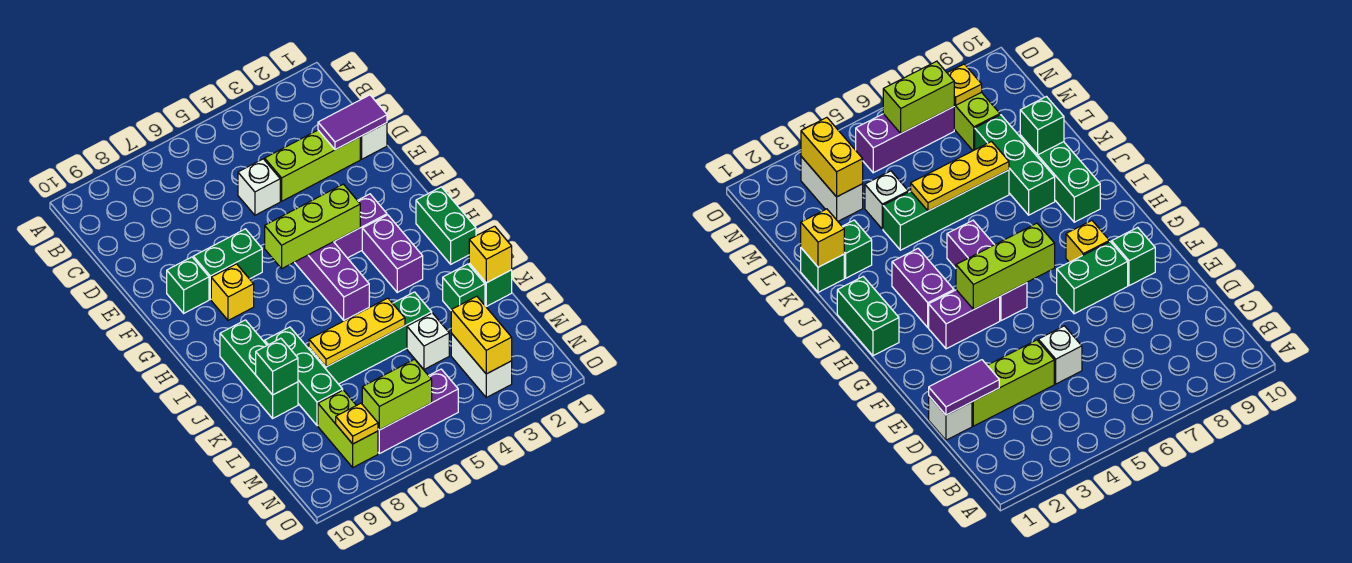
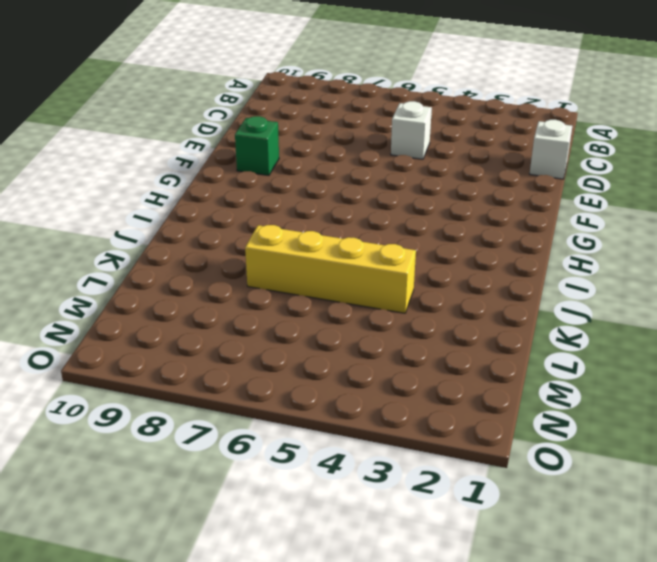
yellow brick K4:K7 level 1 -> green brick K4:K7 level 1
none -> lime brick D2:D4 level 1
none -> green brick F7:F8 level 1
none -> purple brick G3:G4 level 1

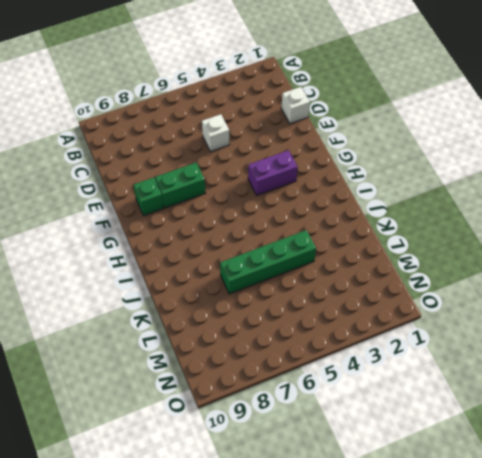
none -> lime brick D2:D4 level 1
none -> purple brick G5:I5 level 1
none -> yellow brick G8 level 1

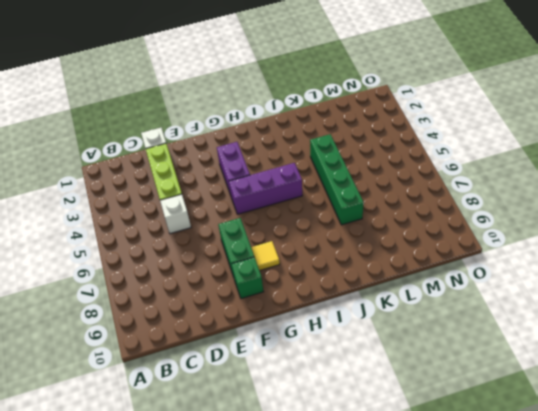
yellow tile G8 level 1 -> yellow brick G8 level 1
none -> green brick H1:I1 level 1
none -> purple brick H3:I3 level 1
none -> green brick I9:K9 level 1

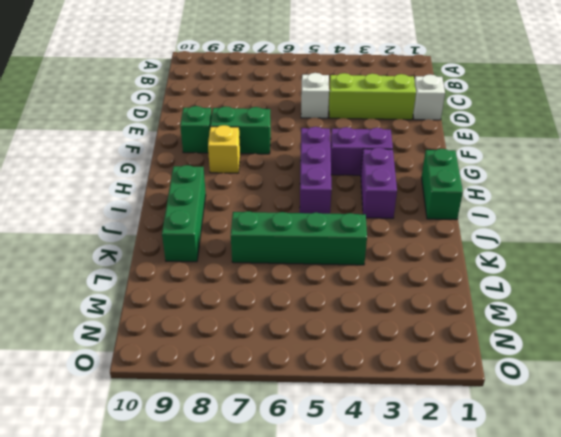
none -> green brick J8:L8 level 1
none -> green brick K1 level 1
none -> green brick K2 level 1

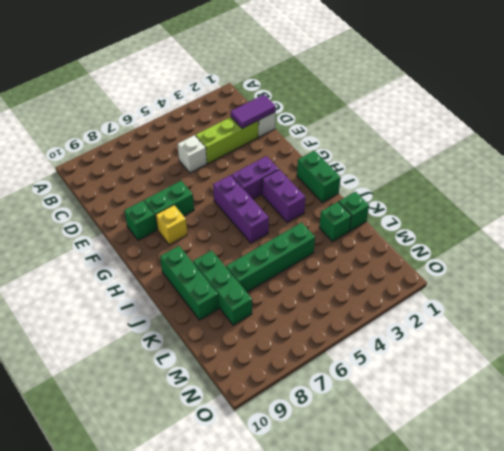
none -> white brick L4 level 1
none -> white brick M3:N3 level 1
none -> lime brick M8:N8 level 1

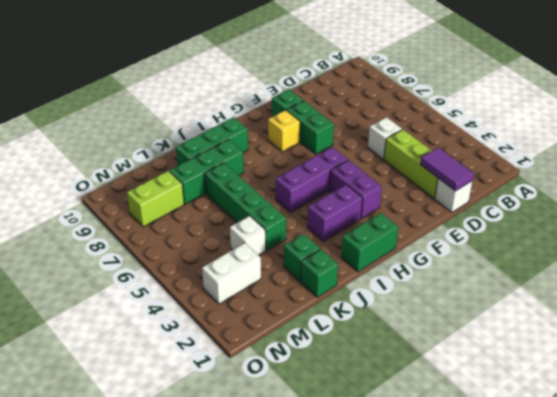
none -> purple brick N5:N7 level 1
none -> lime brick G4:G6 level 2
none -> yellow brick K1 level 2

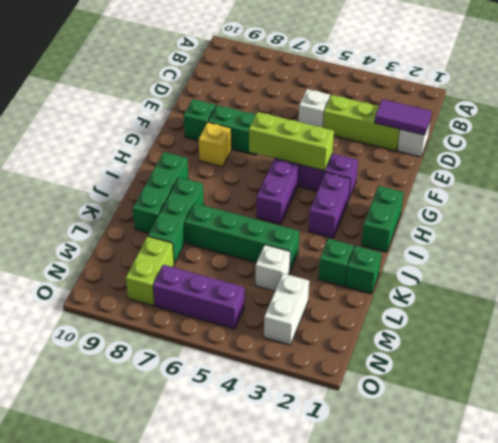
none -> yellow brick K1 level 2
none -> yellow plate K5:K7 level 2
none -> green brick K9 level 2

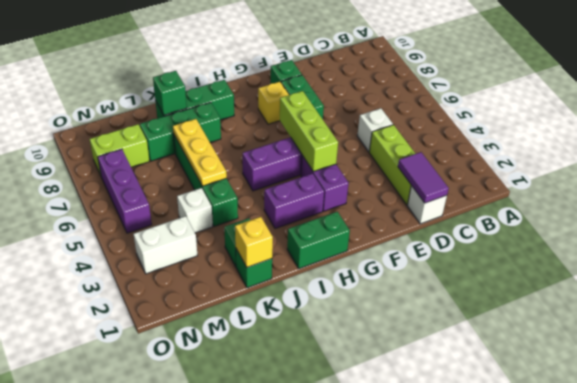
none -> yellow brick M3:N3 level 2
none -> lime brick N6:N7 level 2
none -> yellow plate N8 level 2

